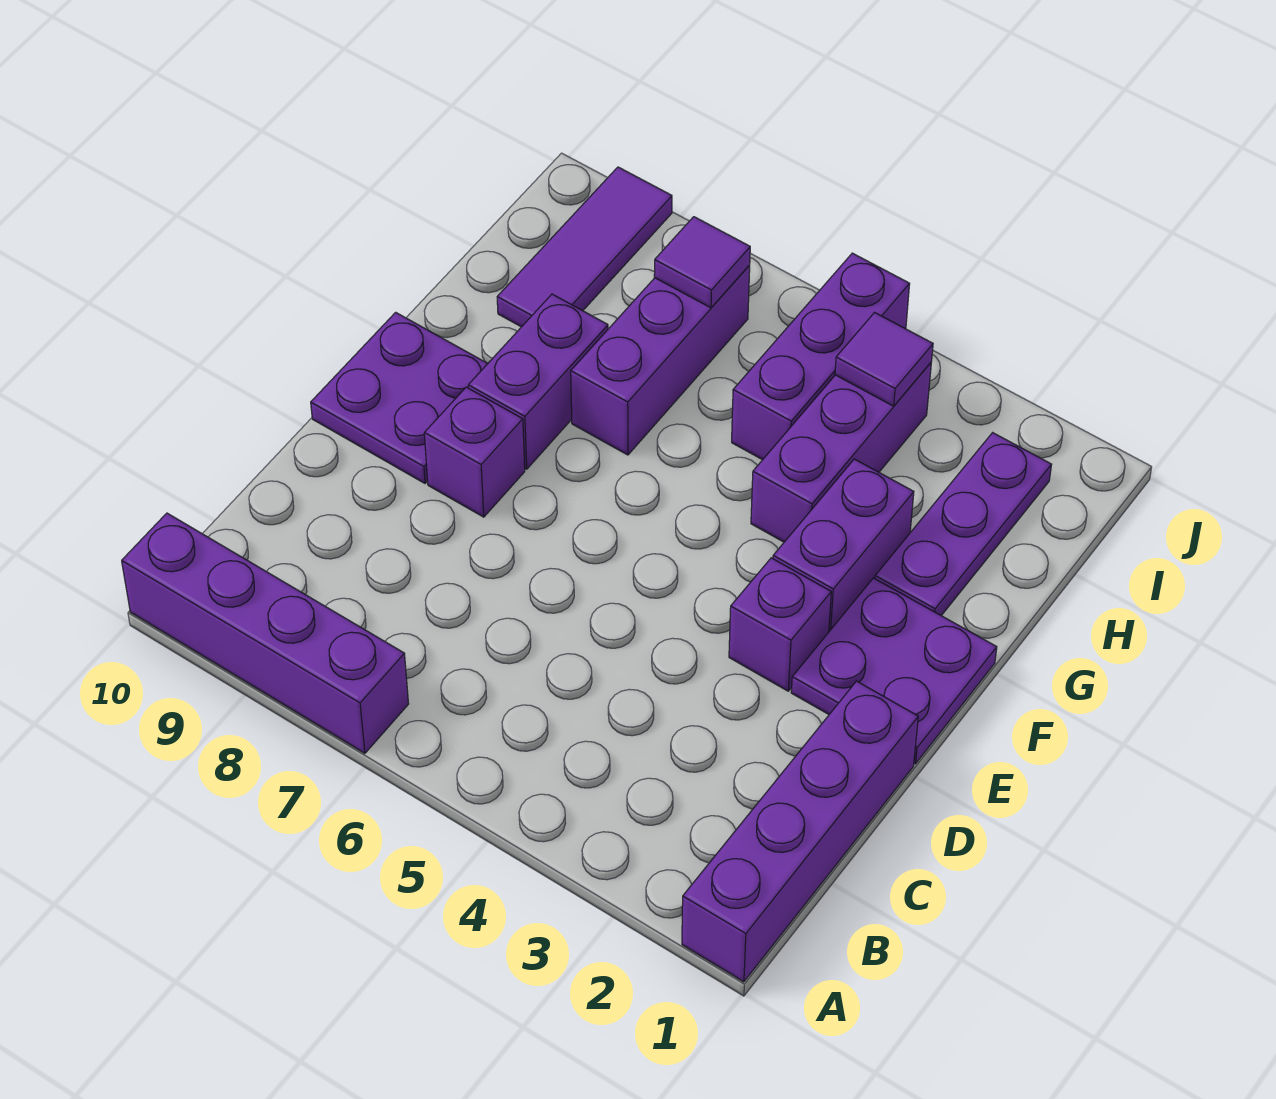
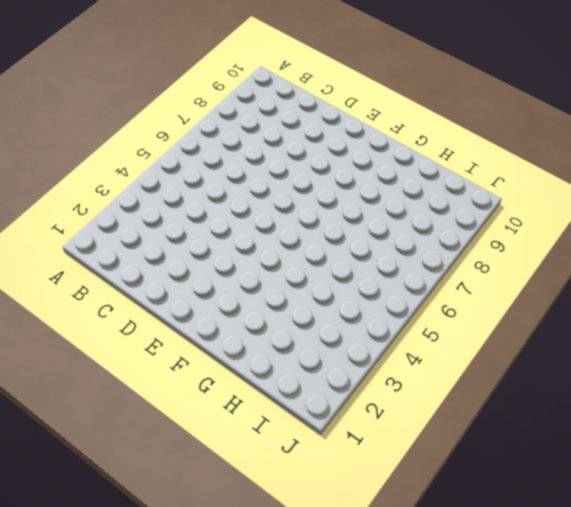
none -> purple brick A1:D1 level 1
none -> purple brick A7:A10 level 1
none -> purple plate E1:F2 level 1

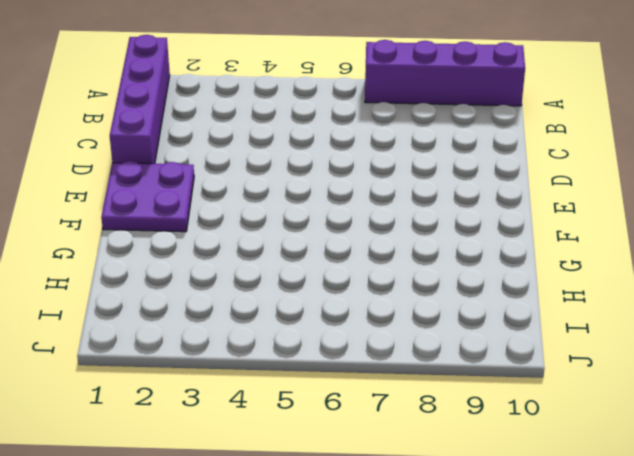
none -> purple brick E3 level 1
none -> purple brick E8 level 1
none -> purple plate E9:F10 level 1

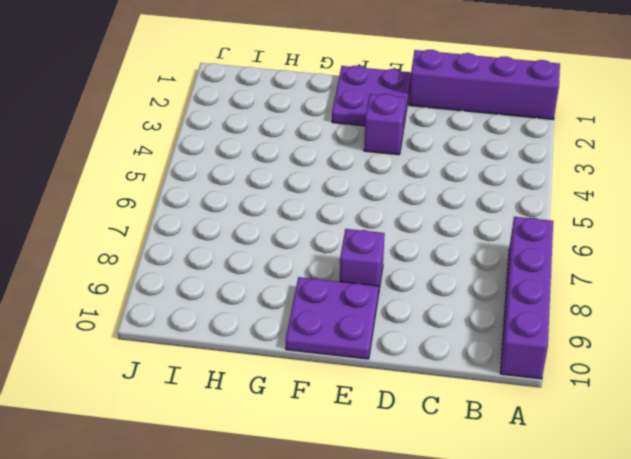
none -> purple brick F3:G3 level 1
none -> purple brick F8:G8 level 1
none -> purple plate G2:I2 level 1

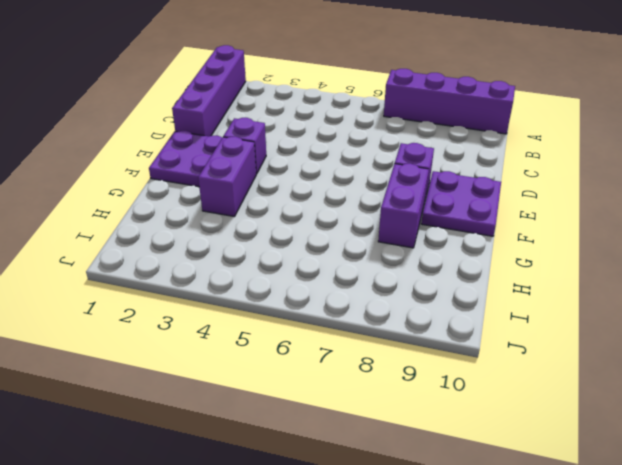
none -> purple plate G2:I2 level 1
none -> purple brick G4:I4 level 1
none -> purple brick G7:I7 level 1

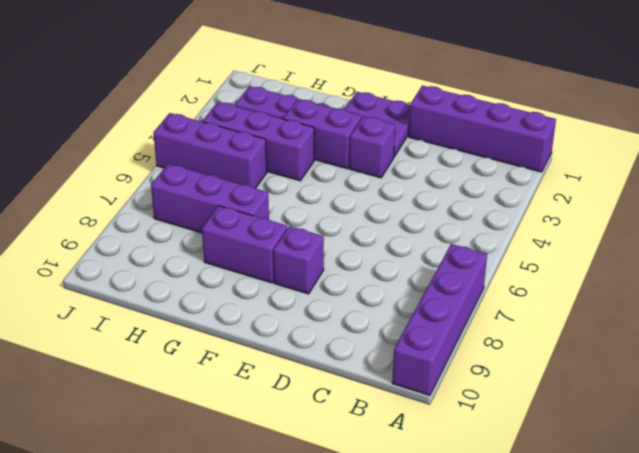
none -> purple plate E9:F10 level 1
none -> purple tile H9:J9 level 1
none -> purple tile I4 level 2

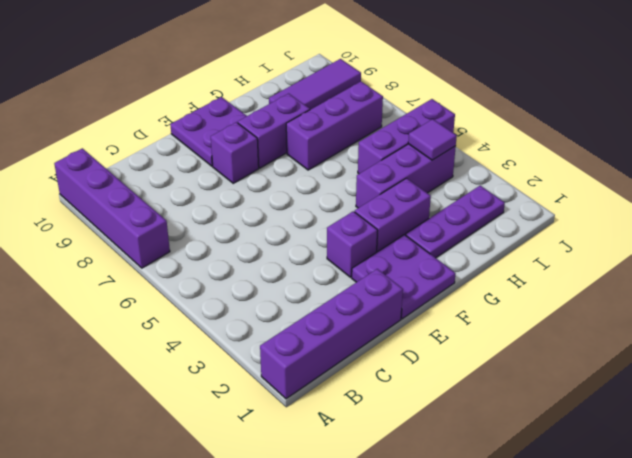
none -> purple tile I7 level 2

